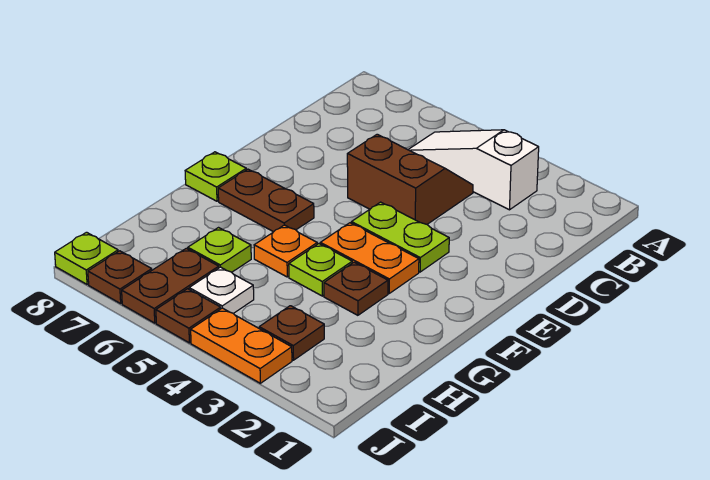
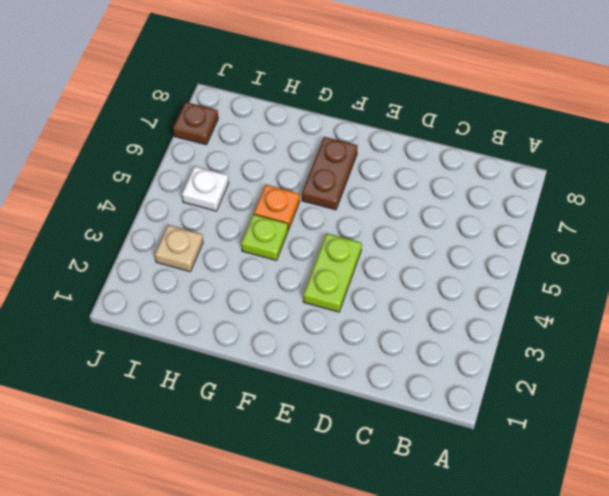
tan plate I3 level 1 -> brown plate I3 level 1
none -> white slope B3:B5 level 1 top 3
none -> brown slope C4:D5 level 1 top D
none -> orange plate F3:F4 level 1

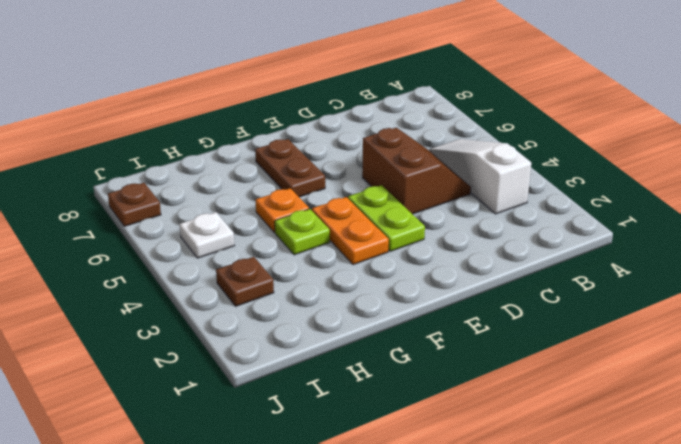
none -> lime plate F8 level 1
none -> brown plate G3 level 1
none -> lime plate H6 level 1

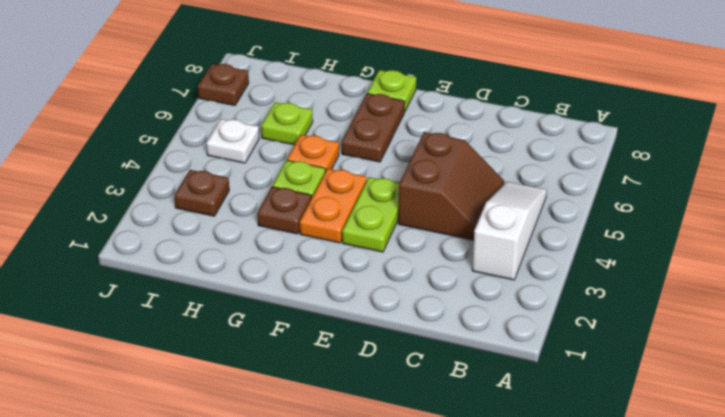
none -> brown plate I6:J6 level 1
none -> orange plate J3:J4 level 1
none -> brown plate J5 level 1

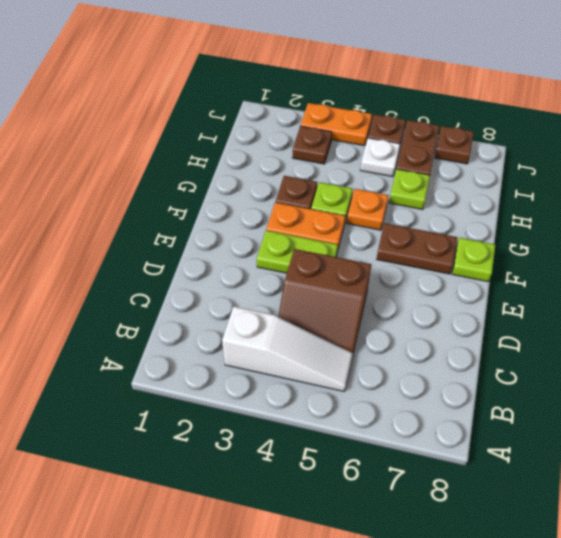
none -> lime plate J8 level 1

